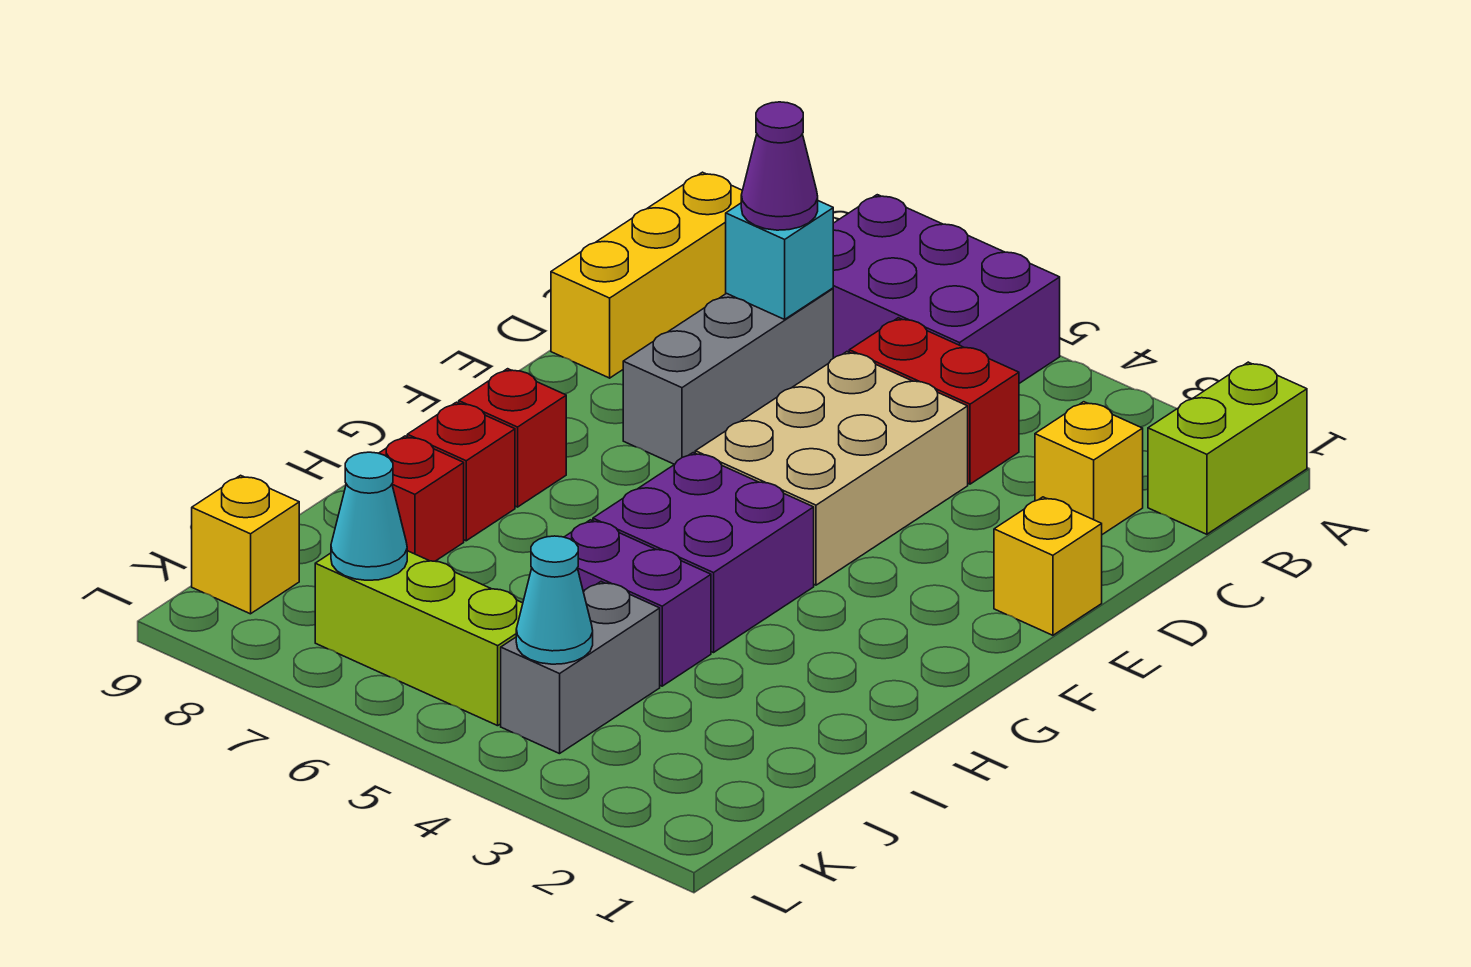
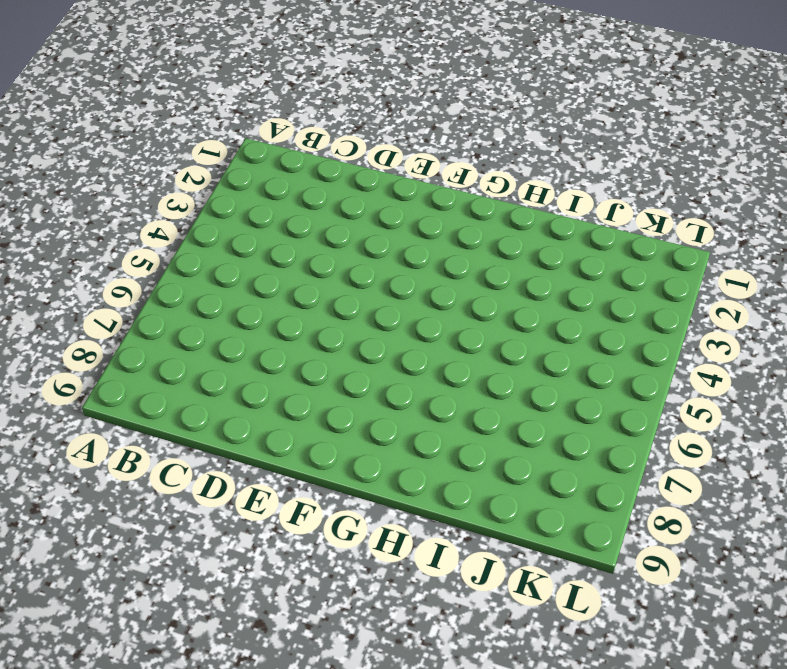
none -> lime brick A1:B1 level 1
none -> purple brick A5:B7 level 1
none -> yellow brick B9:D9 level 1

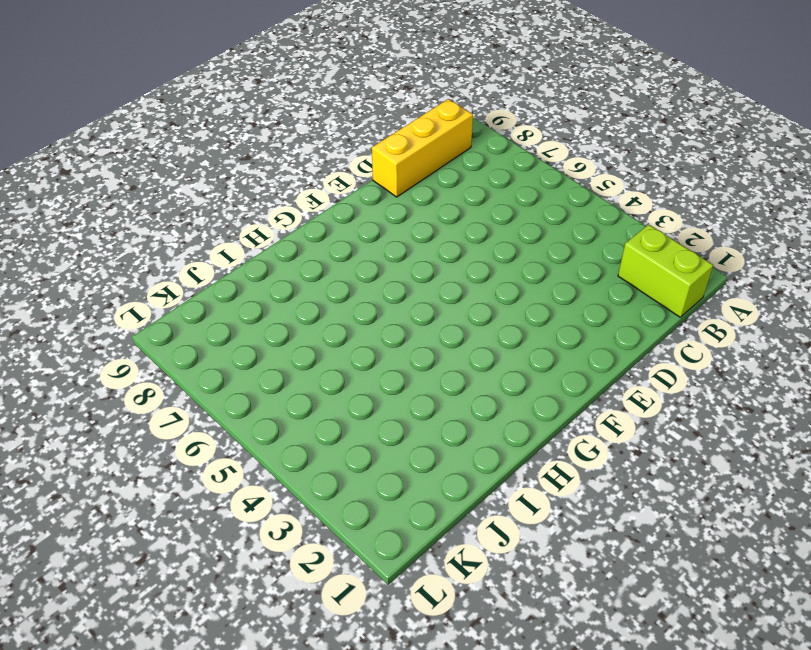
lime brick B1:B2 level 1 -> lime brick A1:B1 level 1
none -> purple brick A5:B7 level 1
none -> yellow brick C2 level 1
none -> red brick C4:C5 level 1

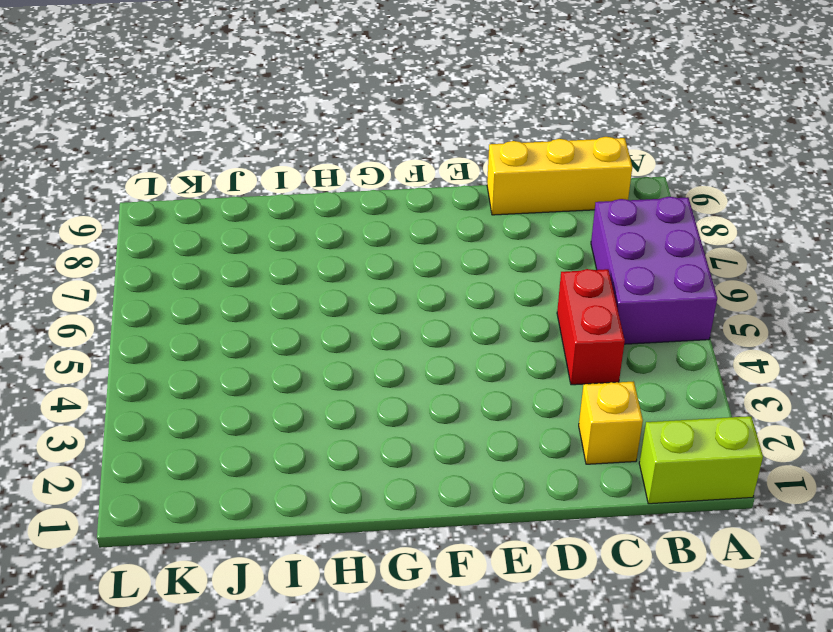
none -> grey brick C7:E7 level 1
none -> tan brick D4:F5 level 1
none -> yellow brick E1 level 1

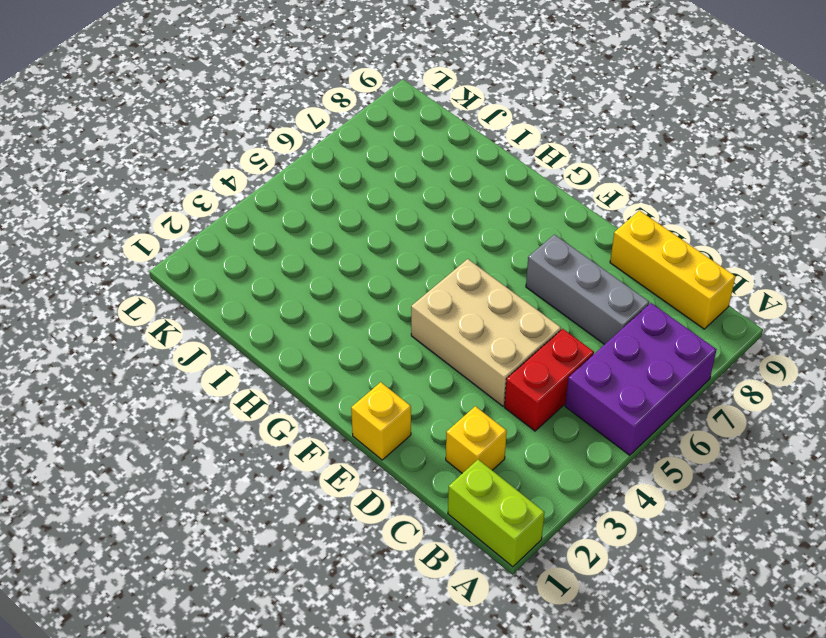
none -> purple brick G4:H5 level 1
none -> red brick G8 level 1
none -> red brick H8 level 1

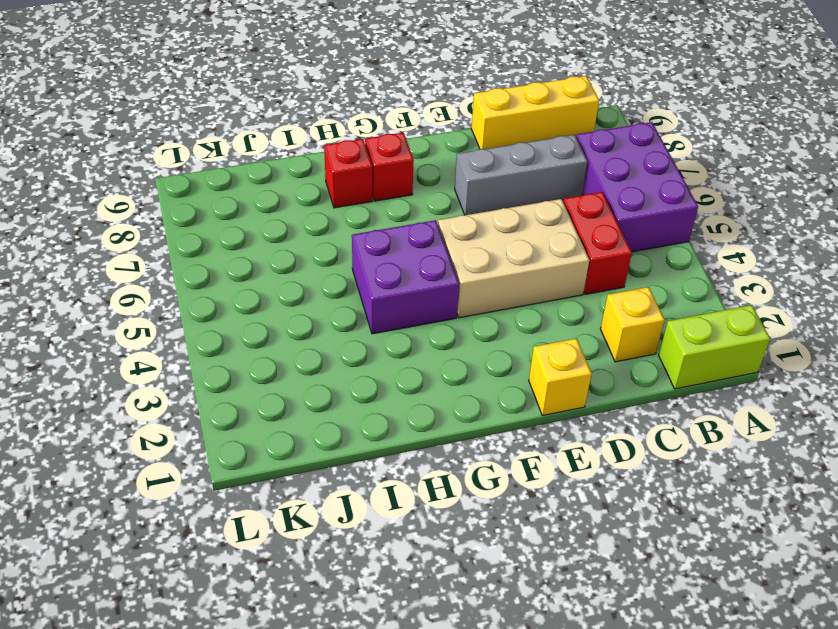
none -> purple brick I4:I5 level 1
none -> red brick I8 level 1
none -> grey brick J4:K4 level 1

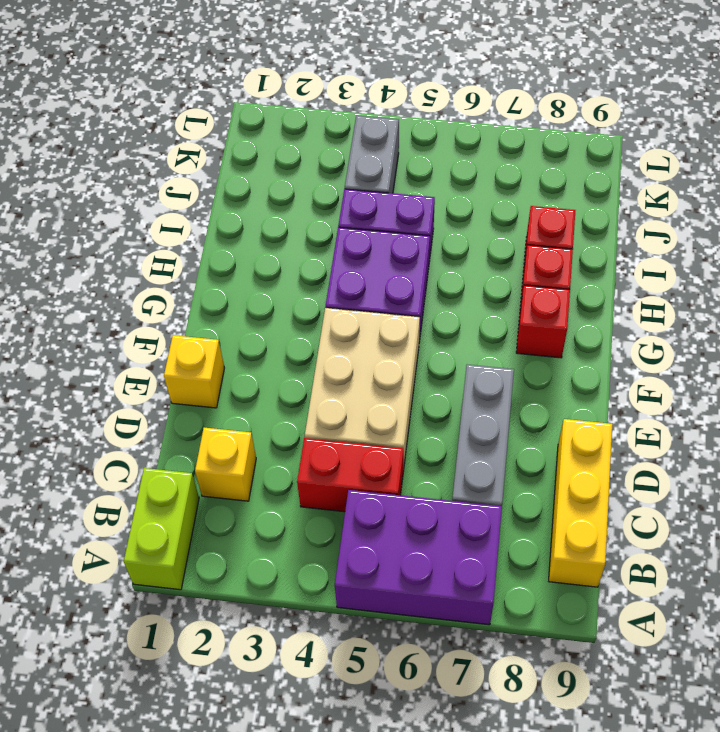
none -> lime brick K5:K7 level 1
none -> yellow brick K9 level 1
none -> cyan brick C7 level 2

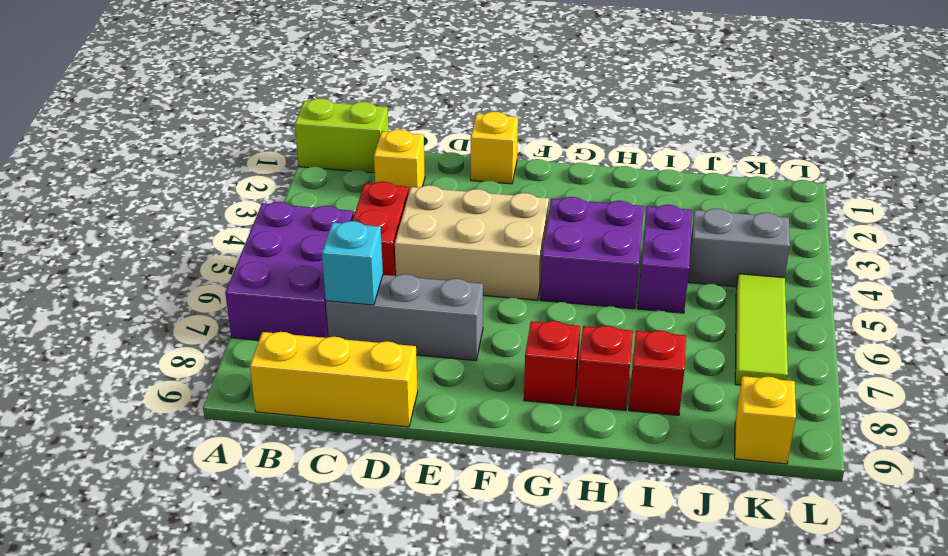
lime tile K5:K7 level 1 -> lime brick K5:K7 level 1
none -> cyan cone K4 level 2
none -> cyan cone K7 level 2
none -> purple cone C7 level 3

